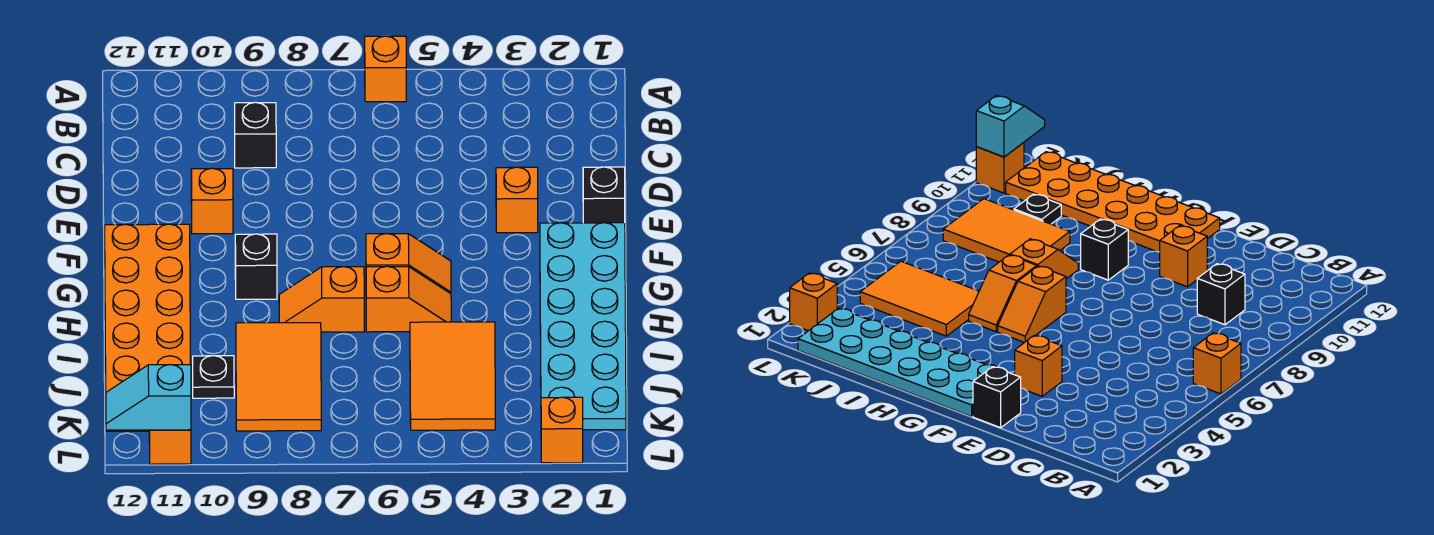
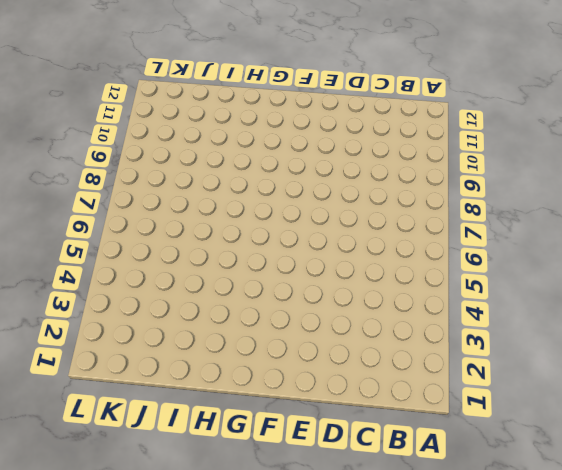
none -> orange brick A6 level 1
none -> black brick C9 level 1
none -> black brick E1 level 1

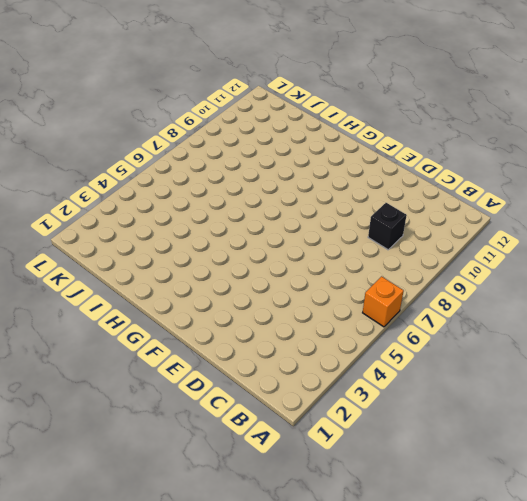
none -> black brick E1 level 1
none -> orange brick E3 level 1
none -> orange brick E10 level 1

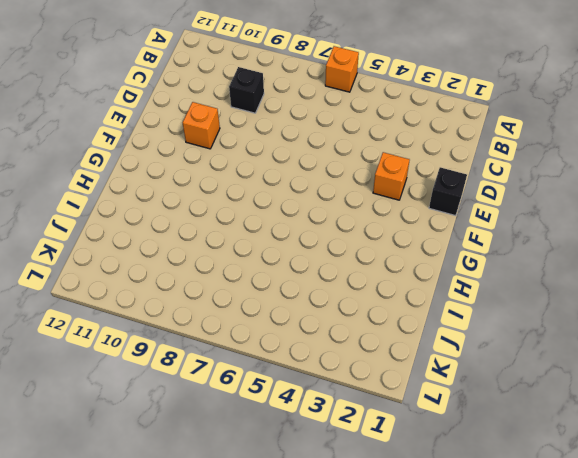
none -> cyan plate F1:K2 level 1
none -> orange plate F11:K12 level 1
none -> orange slope G5:G6 level 1 top 6

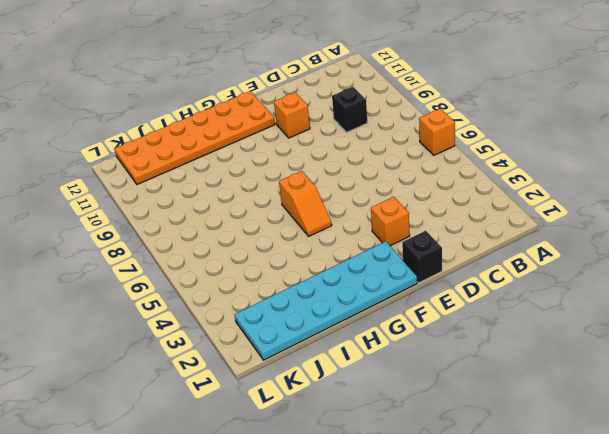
none -> black brick G9 level 1
none -> orange slope H5:H6 level 1 top 6
none -> orange slope H7:H8 level 1 top 7

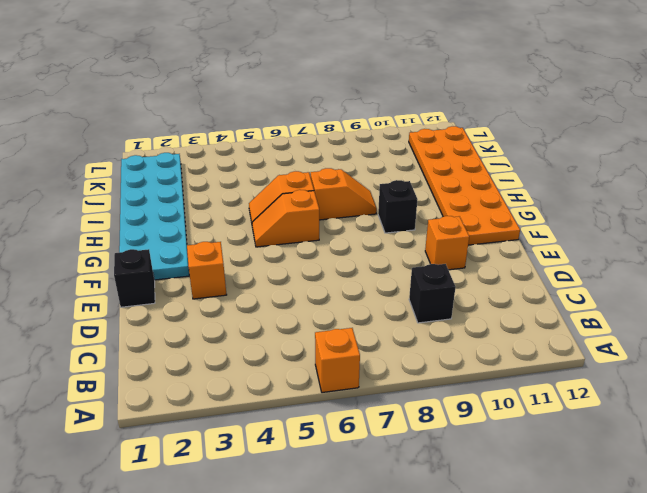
none -> orange tile I4:K5 level 1
none -> orange tile I8:K9 level 1
none -> black plate J10 level 1

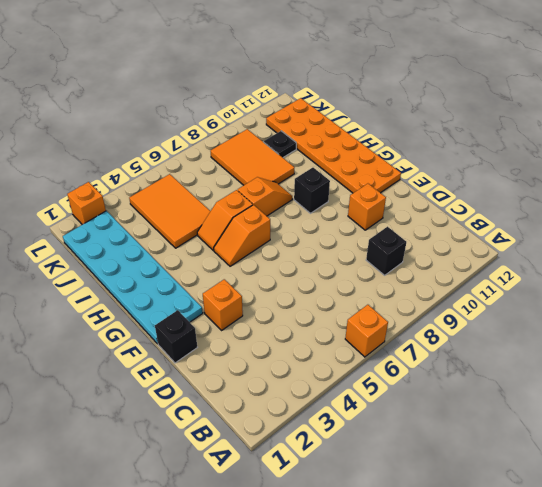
none -> orange brick L11 level 1
none -> cyan slope L11:L12 level 2 top 11

